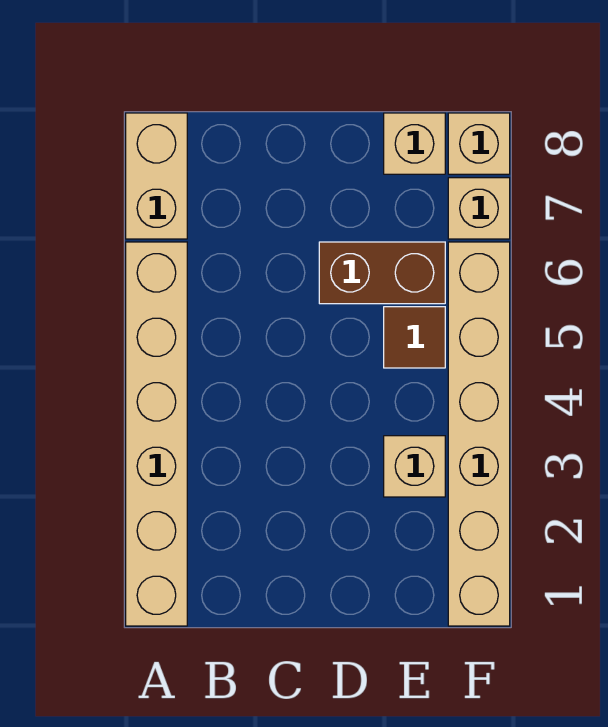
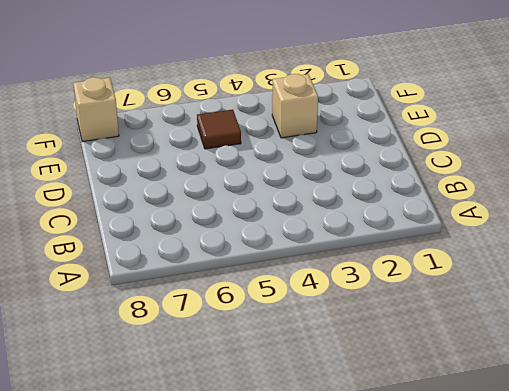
none -> tan brick A1:A6 level 1
none -> tan brick A7:A8 level 1

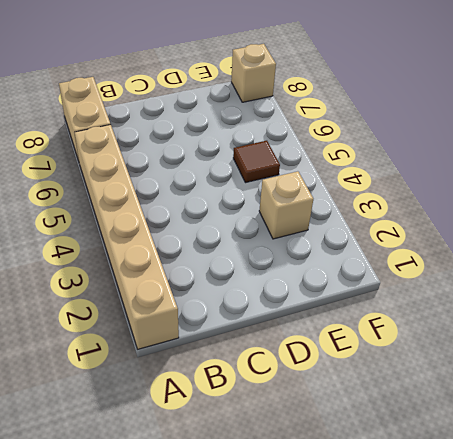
none -> brown brick D6:E6 level 1
none -> tan brick E8 level 1

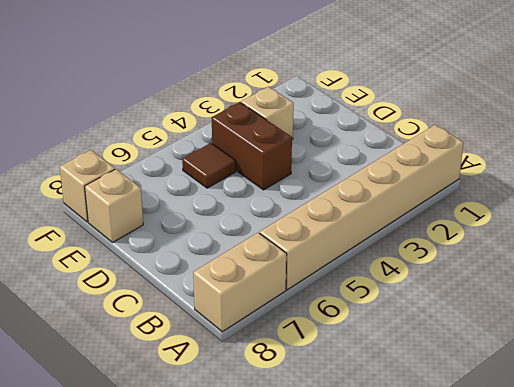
brown brick D4:E4 level 1 -> brown brick D6:E6 level 1
none -> tan brick F1:F6 level 1
none -> tan brick F7 level 1

